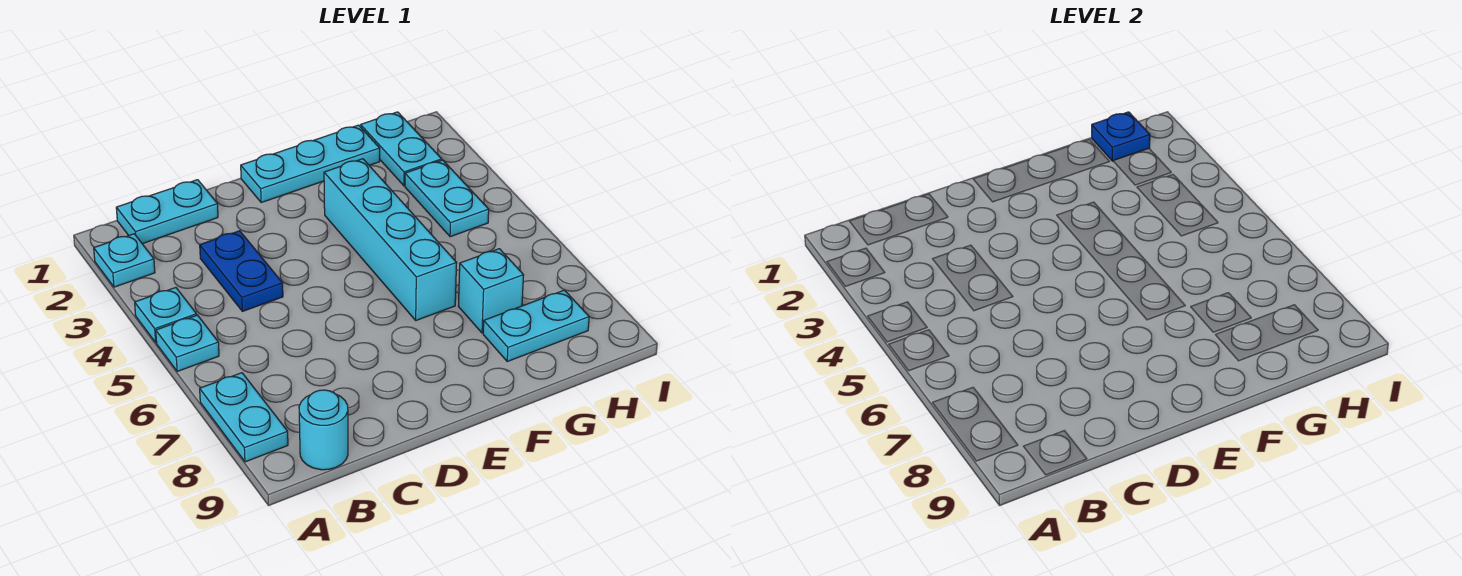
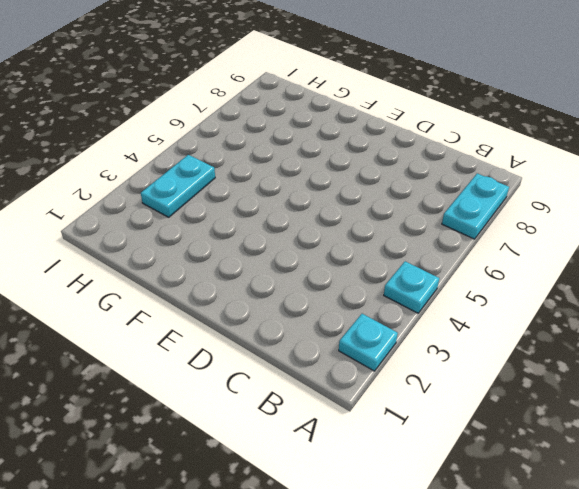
none -> cyan plate A5 level 1
none -> cyan plate B1:C1 level 1
none -> cyan round brick B9 level 1

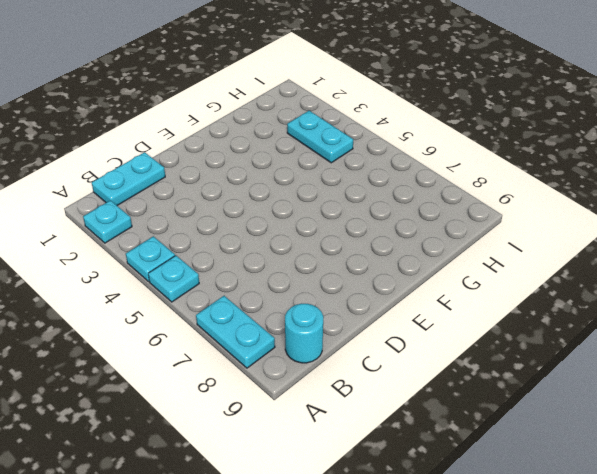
none -> blue plate C3:C4 level 1
none -> cyan plate E1:G1 level 1
none -> cyan brick F3:F6 level 1

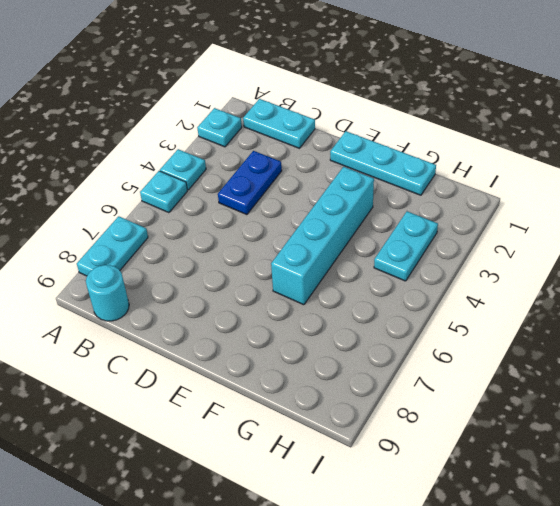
none -> cyan brick G7 level 1
none -> cyan plate G8:H8 level 1
none -> cyan plate H1:H2 level 1

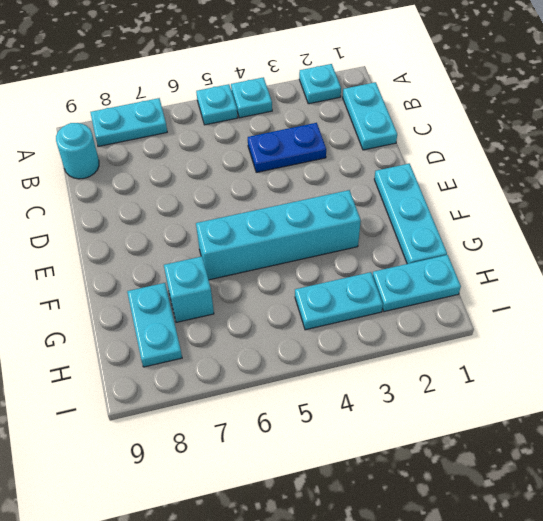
none -> blue plate H1 level 2

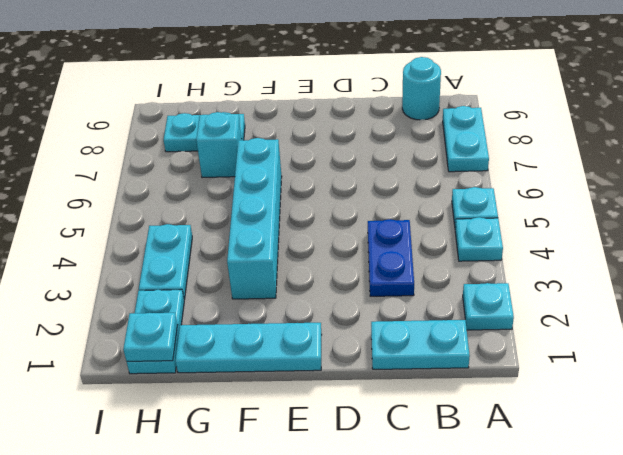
cyan plate H1 level 2 -> blue plate H1 level 2

